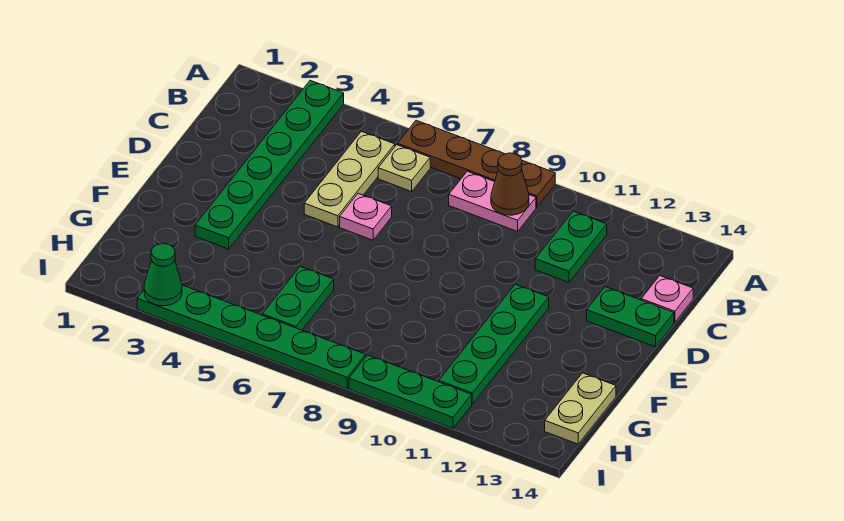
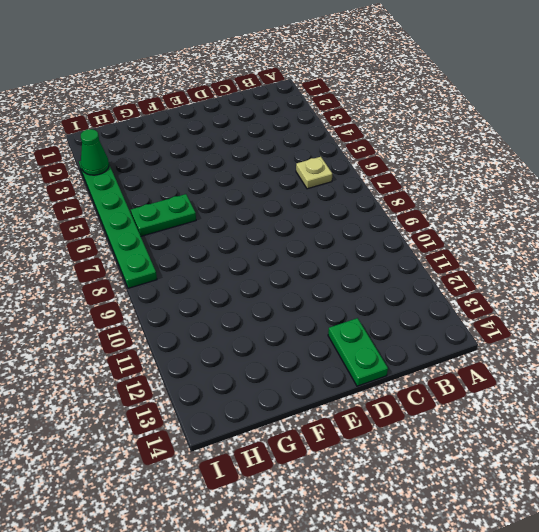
none -> green plate A3:F3 level 1
none -> brown plate A6:A9 level 1
none -> tan plate B5:D5 level 1

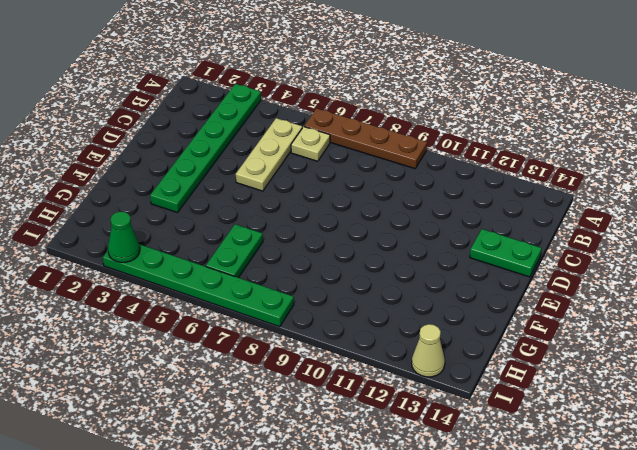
tan cone I13 level 1 -> none
none -> pink plate B8:B9 level 1
none -> green plate B11:C11 level 1
none -> pink plate C14 level 1

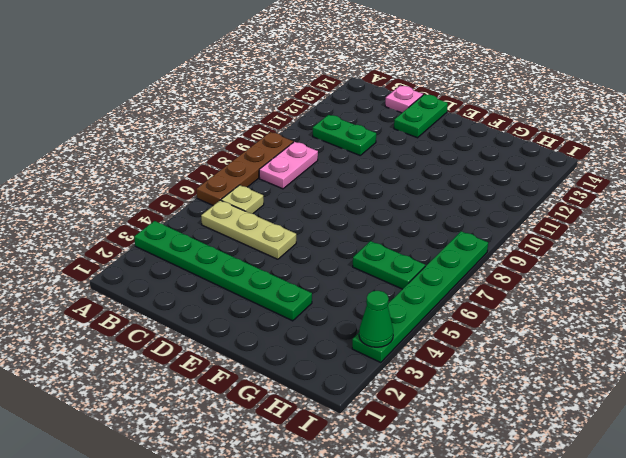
none -> pink plate D6 level 1
none -> green plate E11:H11 level 1
none -> tan plate G14:H14 level 1

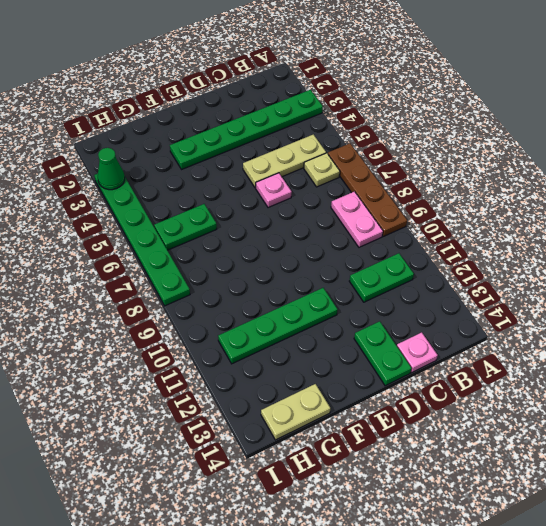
none -> green plate I9:I11 level 1
none -> brown cone B9 level 2

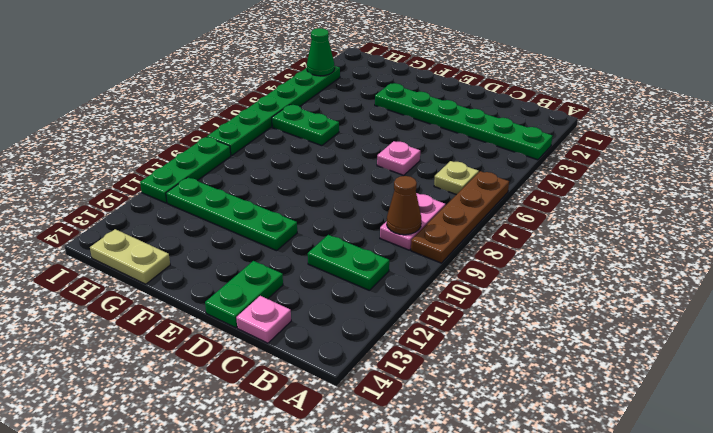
none -> tan plate B5:D5 level 1

